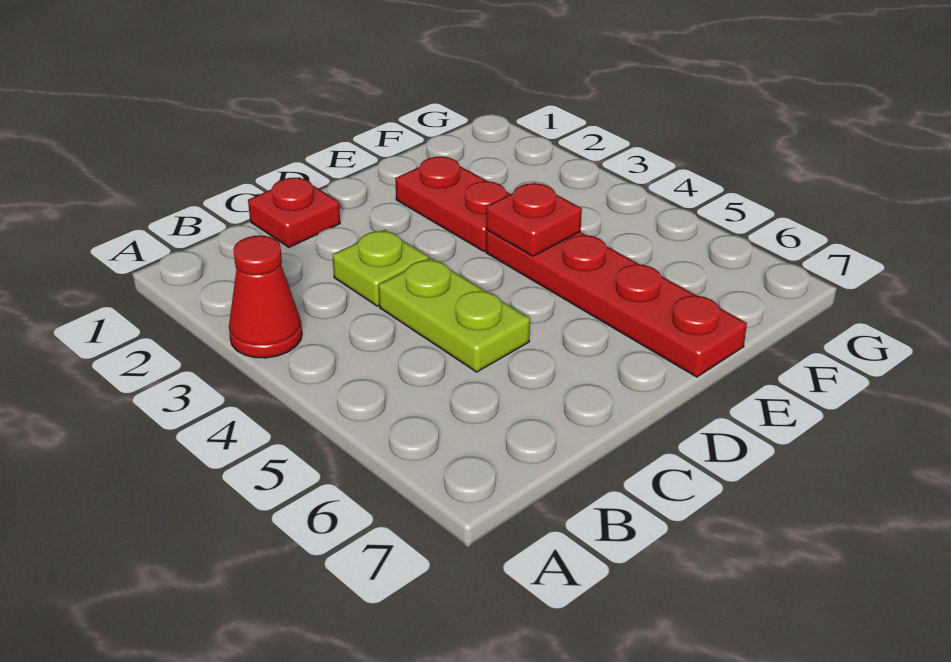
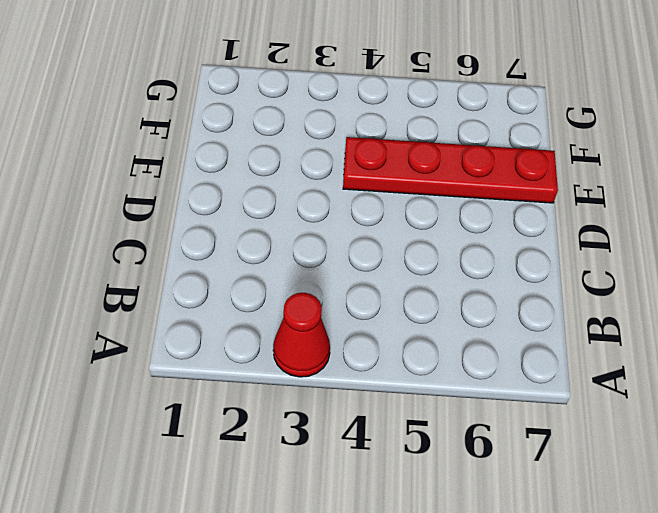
none -> red plate C1 level 1
none -> lime plate C3 level 1

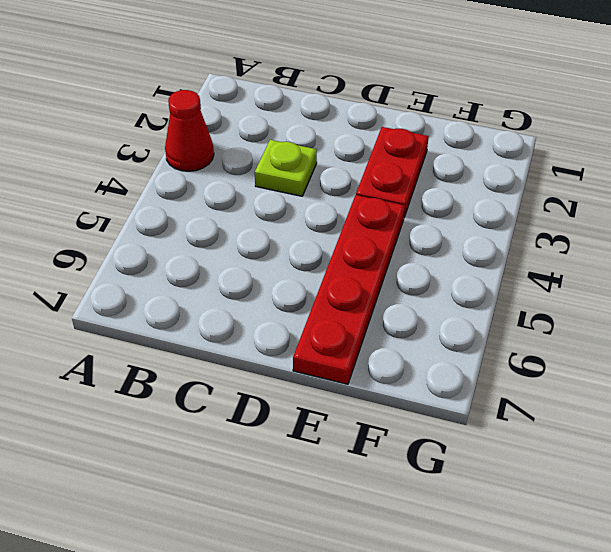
none -> red plate C1 level 1
none -> lime plate C4:C5 level 1

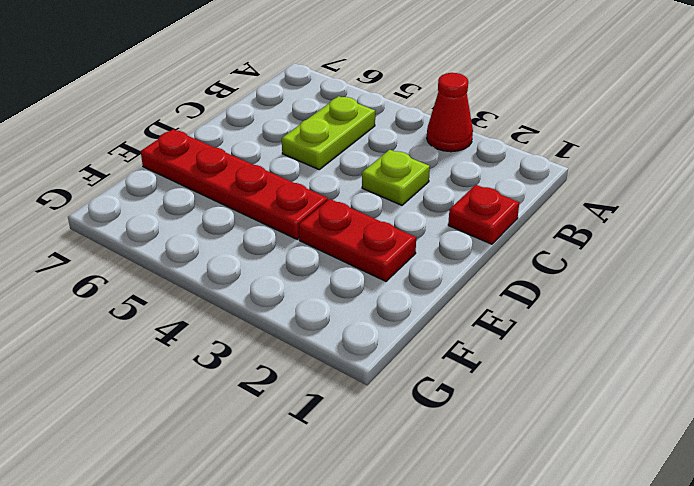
lime plate B5:C5 level 1 -> lime plate C4:C5 level 1
none -> red plate E4 level 2

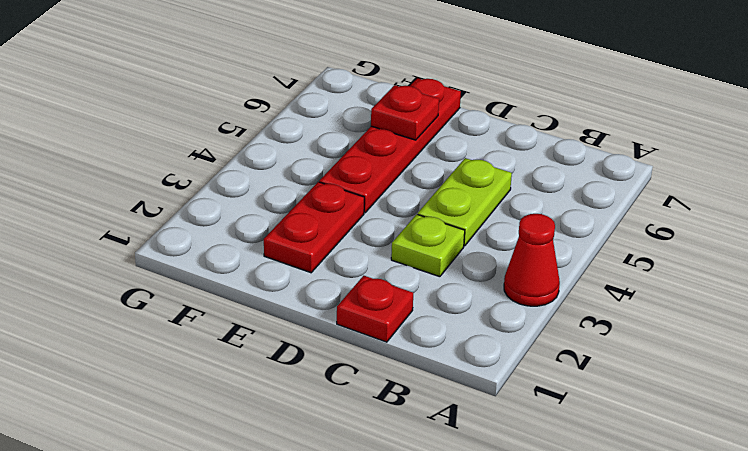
red plate E6 level 2 -> red plate E4 level 2

